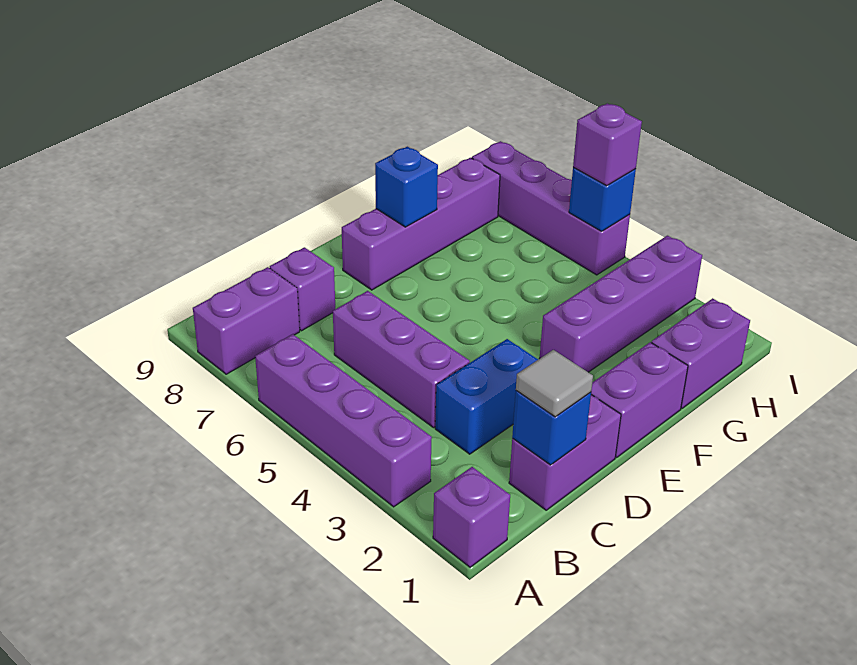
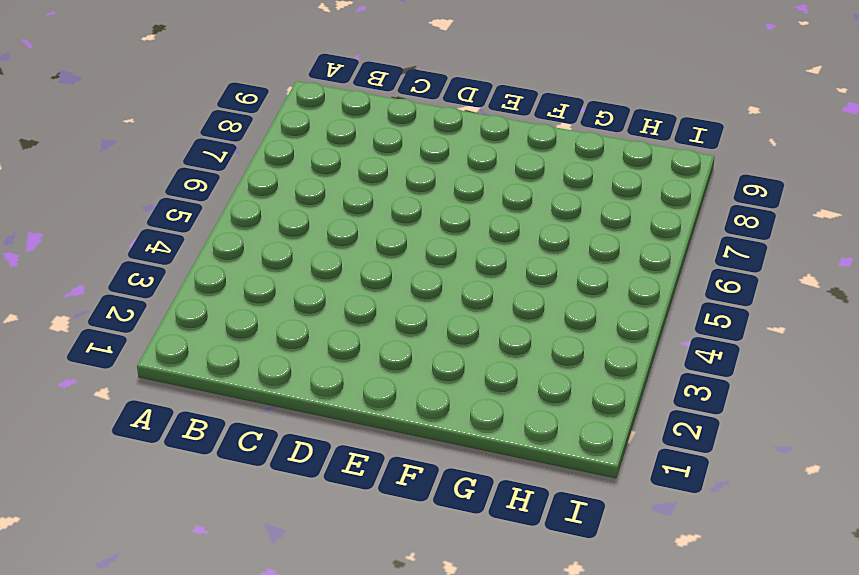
none -> purple brick A1 level 1
none -> purple brick A3:A6 level 1
none -> purple brick A8:B8 level 1

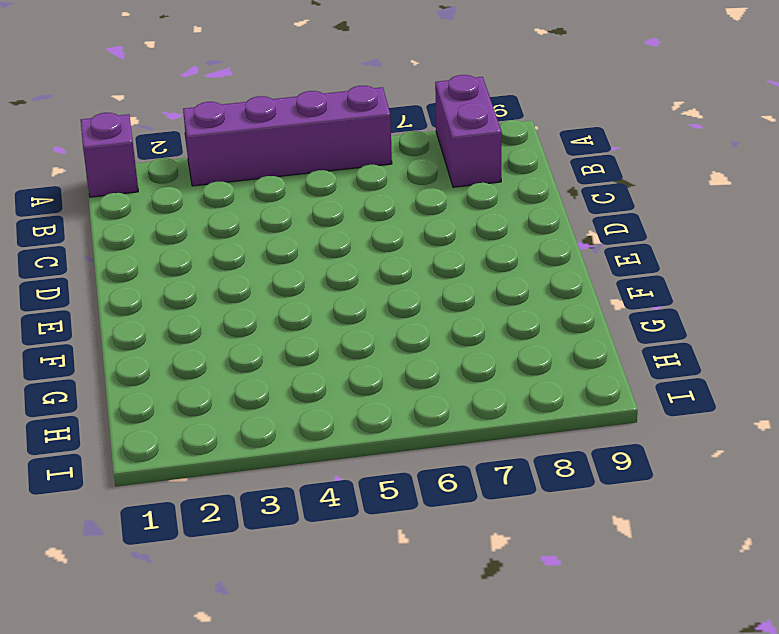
none -> purple brick C1:D1 level 1
none -> blue brick C3:D3 level 1
none -> purple brick C4:C6 level 1

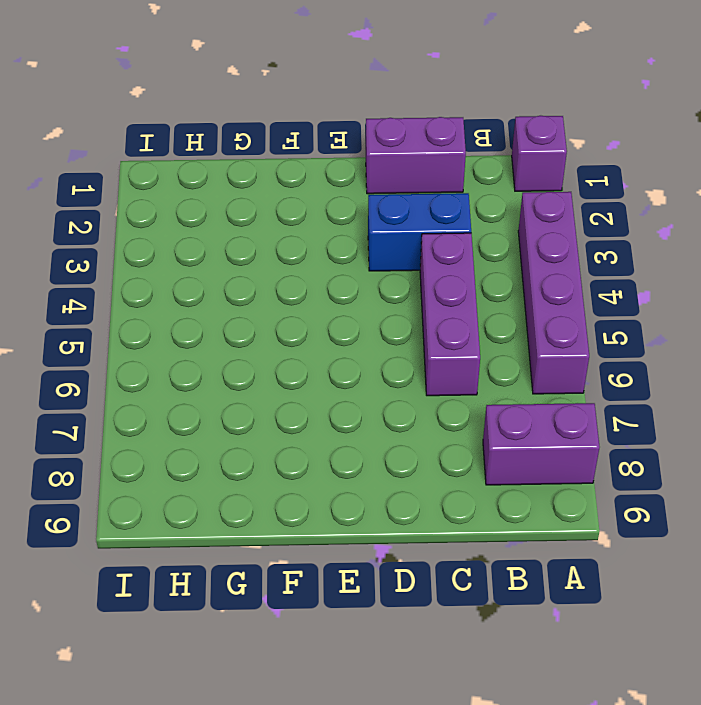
none -> purple brick C8 level 1
none -> purple brick E1:F1 level 1
none -> purple brick E8:H8 level 1

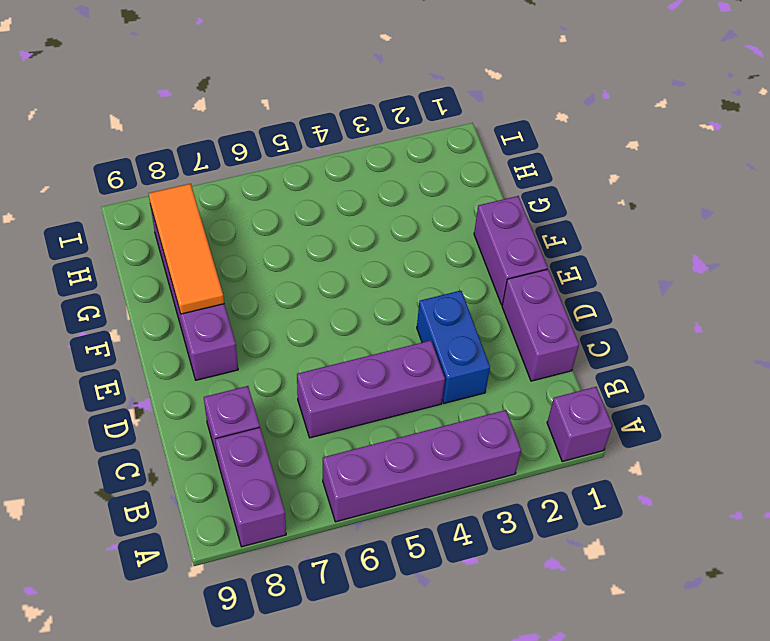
orange tile F8:H8 level 2 -> blue brick F8 level 2
none -> purple brick F3:I3 level 1
none -> purple brick G1:H1 level 1
none -> purple brick I5:I8 level 1

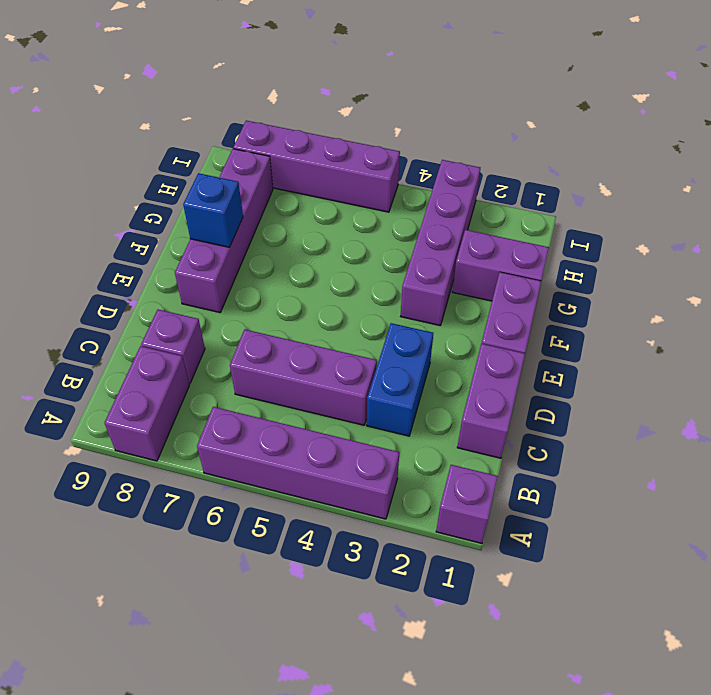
purple brick G1:G2 level 1 -> purple brick G1:H1 level 1
none -> blue brick C1 level 2
none -> blue brick I5 level 2
none -> grey tile C1 level 3

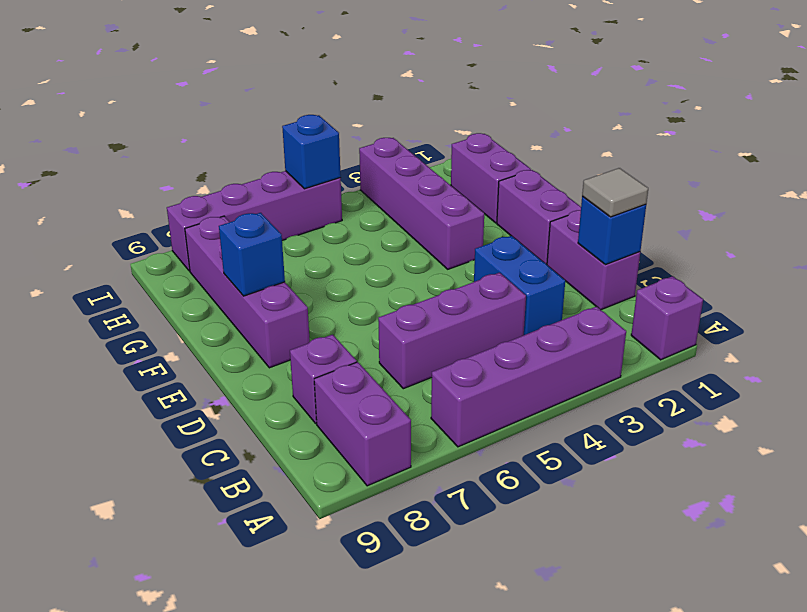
none -> purple brick I5 level 3

